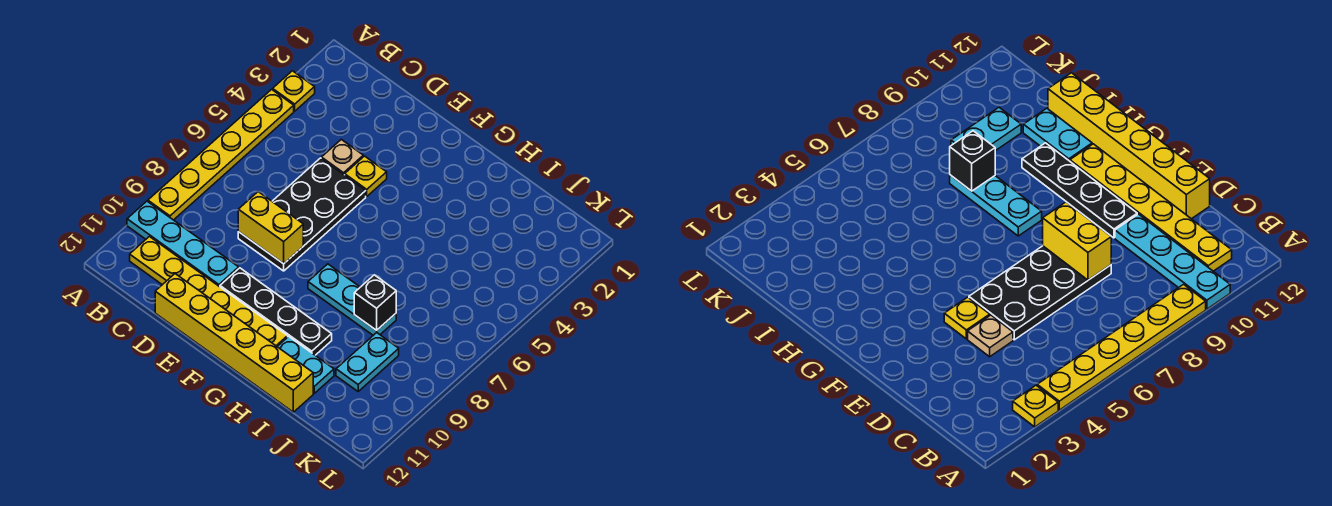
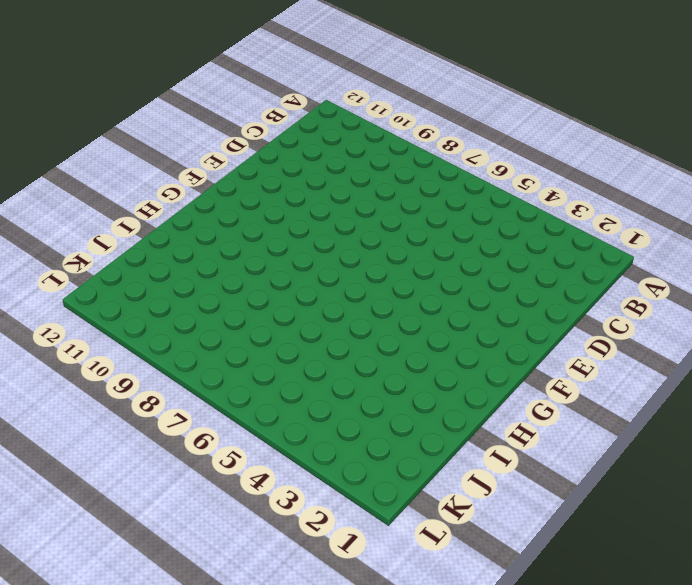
none -> yellow plate A3 level 1
none -> yellow plate A4:A9 level 1
none -> cyan plate A10:D10 level 1

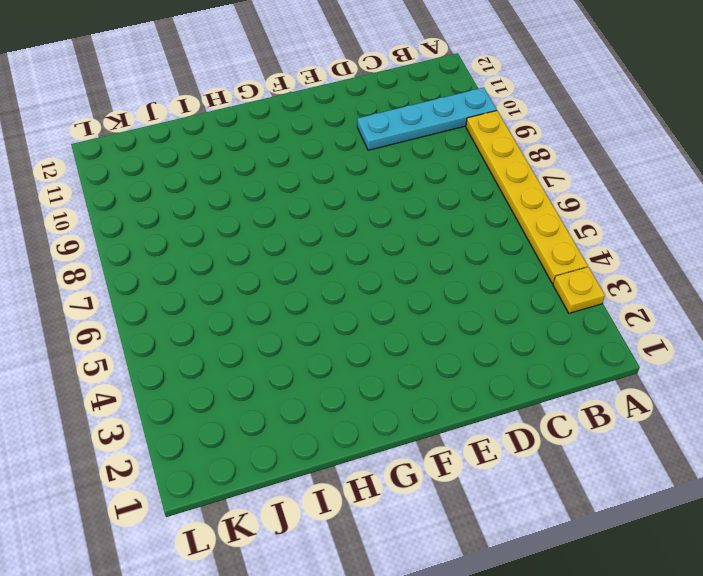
none -> yellow plate B11:G11 level 1
none -> tan plate D4 level 1
none -> black plate D5:E8 level 1

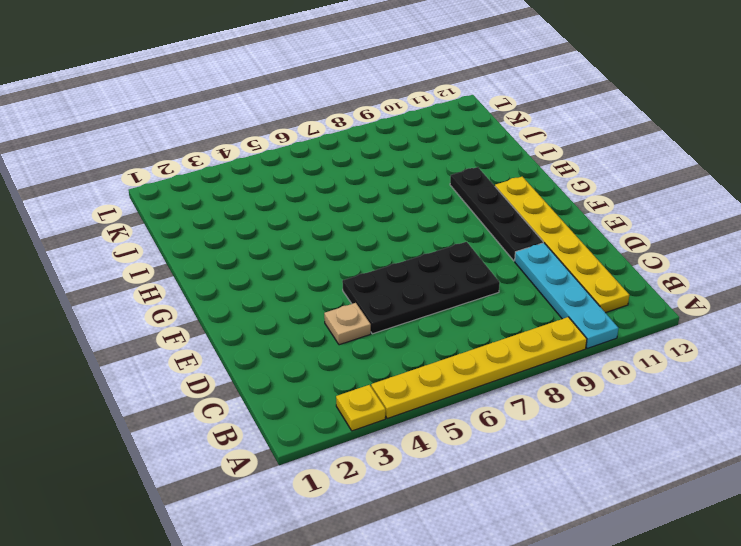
none -> yellow brick D12:I12 level 1
none -> yellow plate E4 level 1
none -> cyan plate G8:I8 level 1

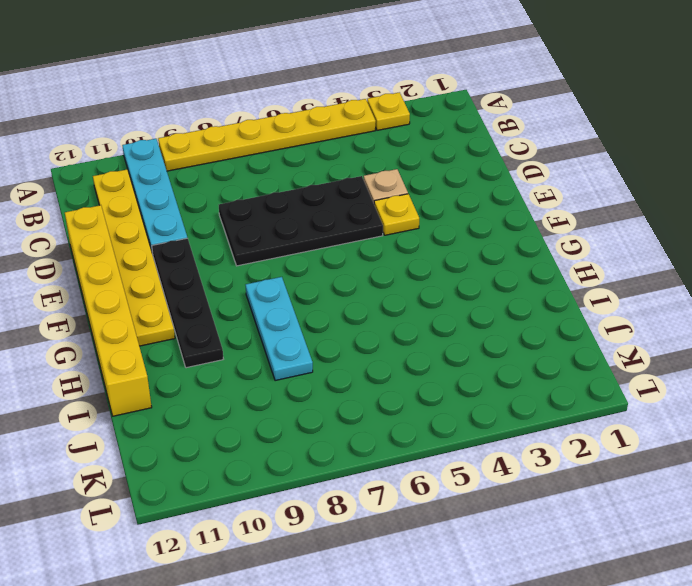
none -> cyan plate H11:I11 level 1
none -> cyan plate J9:J10 level 1
none -> yellow brick D8:E8 level 2

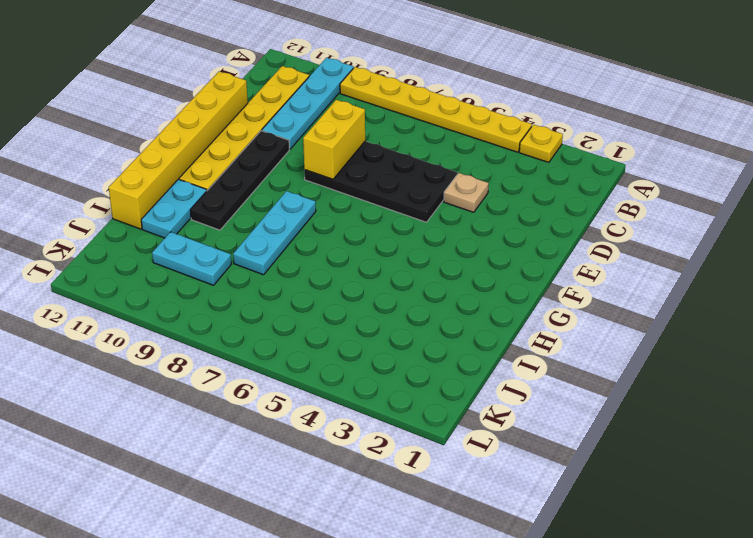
none -> yellow plate E4 level 1
none -> black brick I8 level 2

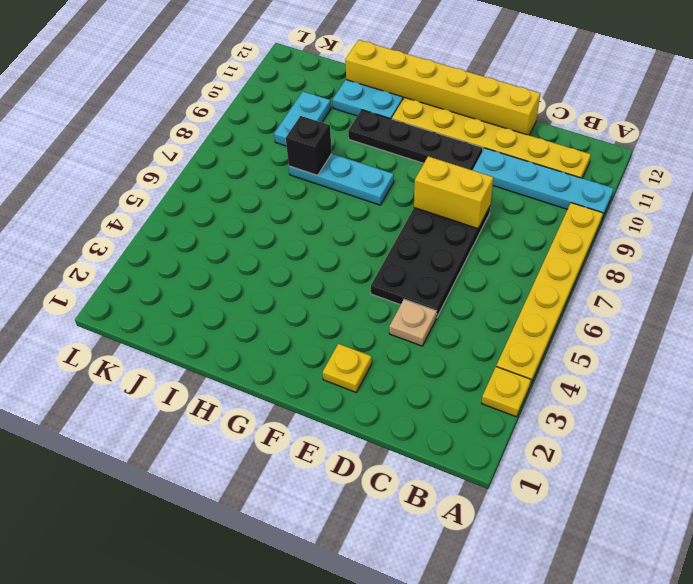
yellow plate E2 level 1 -> yellow plate E4 level 1

